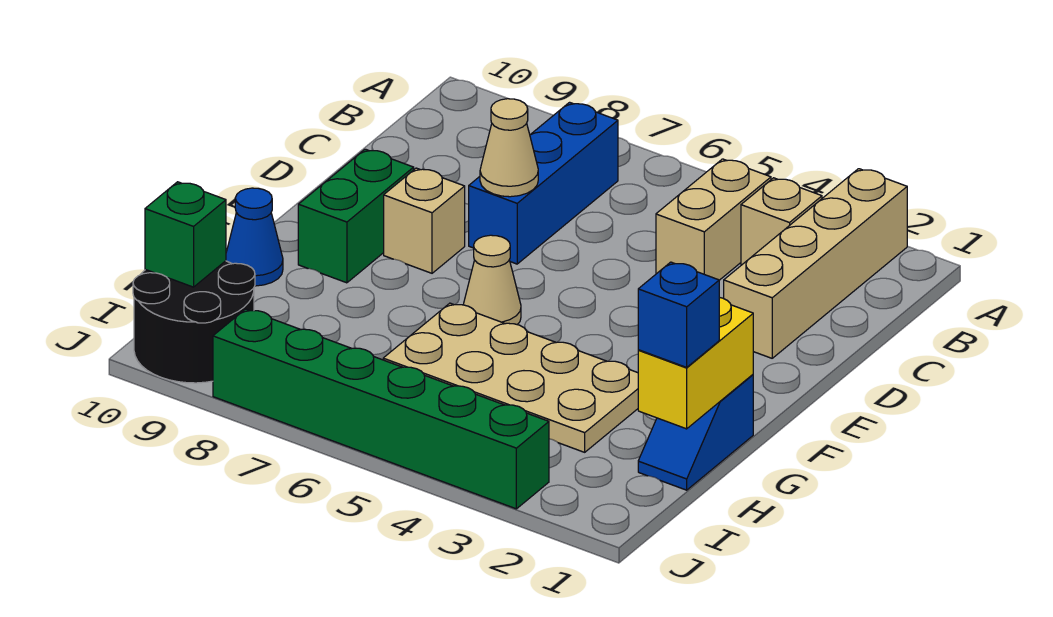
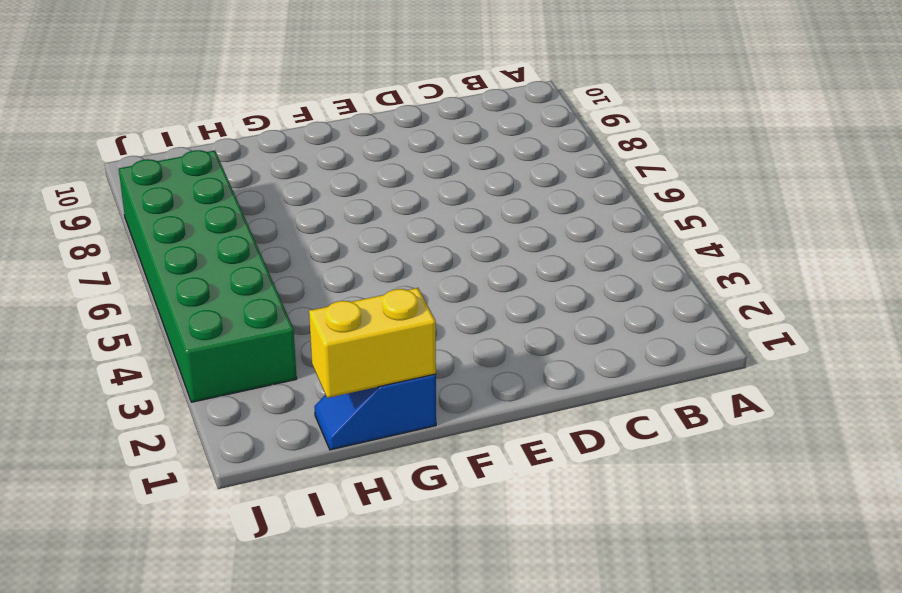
green brick I3:J8 level 1 -> green brick J3:J8 level 1
none -> tan brick A2:D2 level 1
none -> tan brick B3 level 1
none -> tan brick B4:C4 level 1

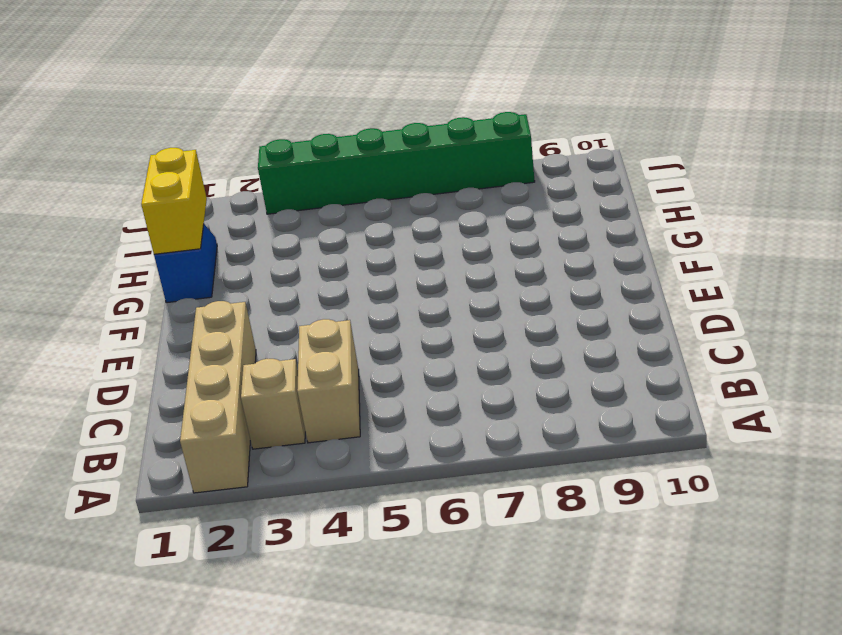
none -> blue brick B7:D7 level 1
none -> tan brick E8 level 1
none -> green brick E9:F9 level 1

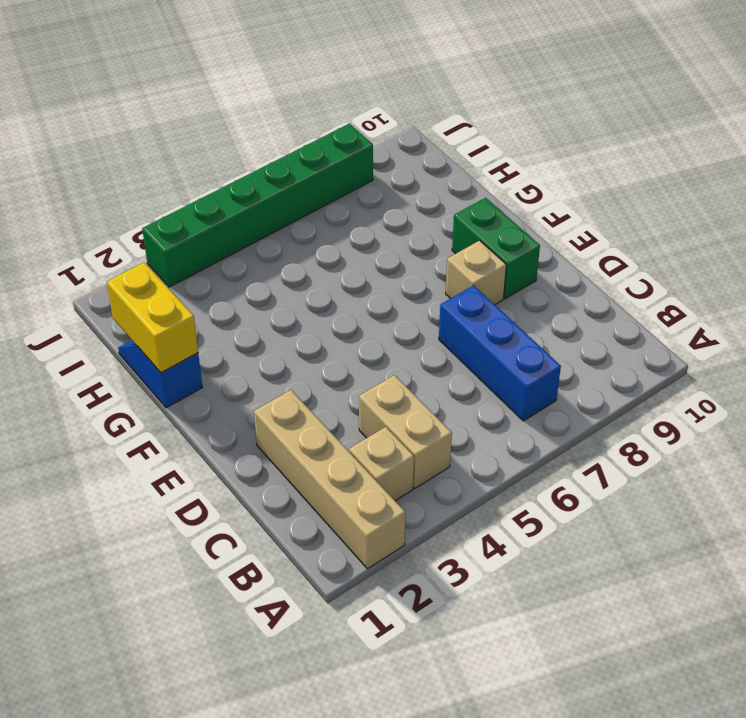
none -> tan cone F6 level 1
none -> tan plate G3:H6 level 1
none -> blue cone G10 level 1

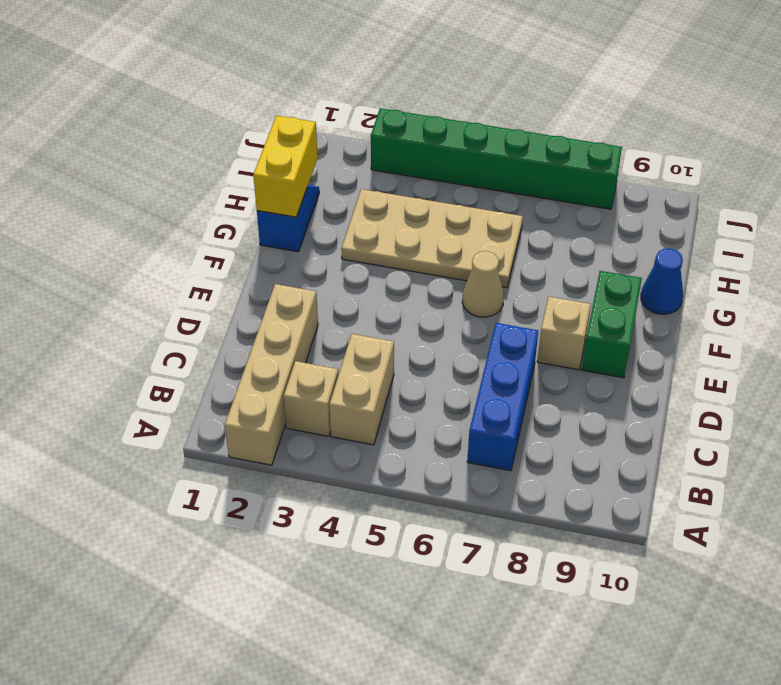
none -> black round brick I9:J10 level 1
none -> tan cone D7 level 2
none -> green brick I10 level 2

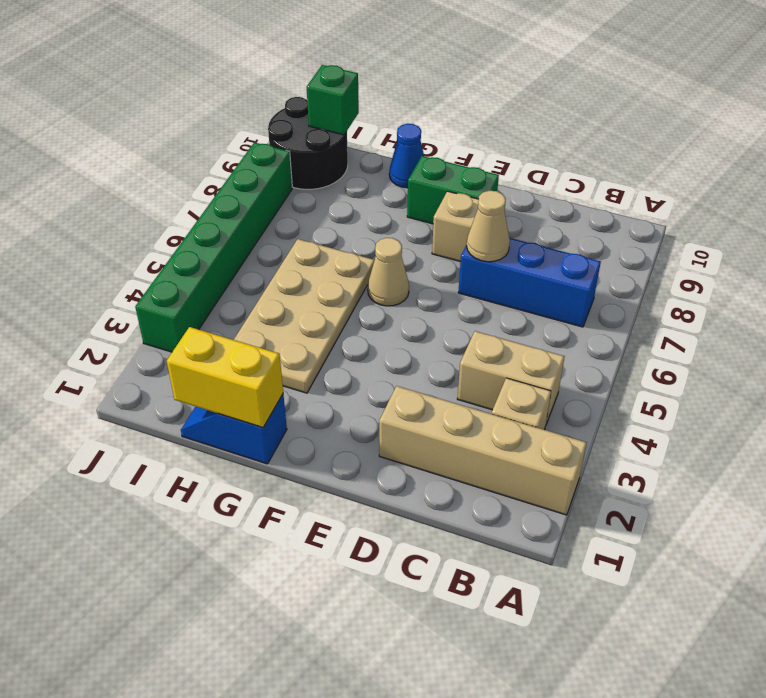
none -> blue brick H1 level 3

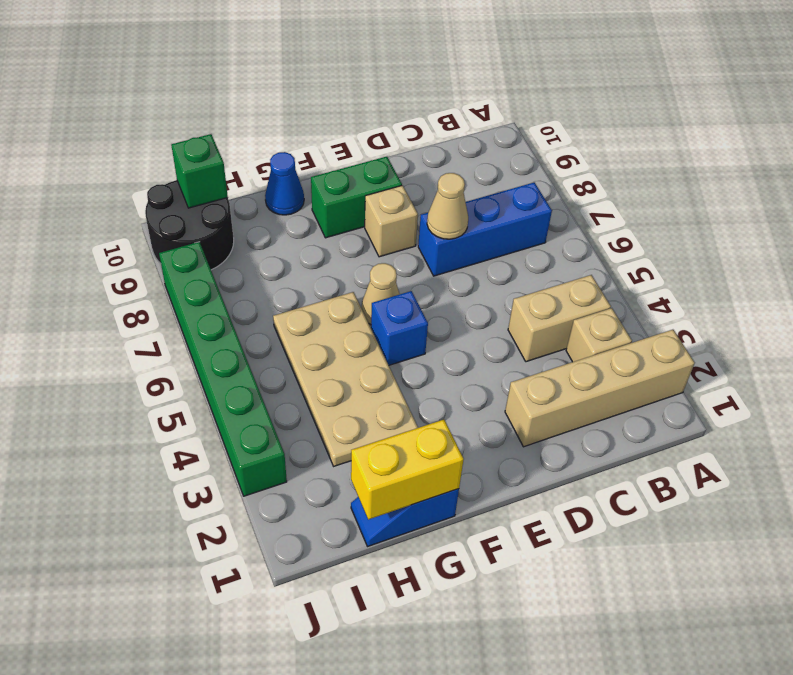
blue brick F5 level 1 -> blue brick H1 level 3

